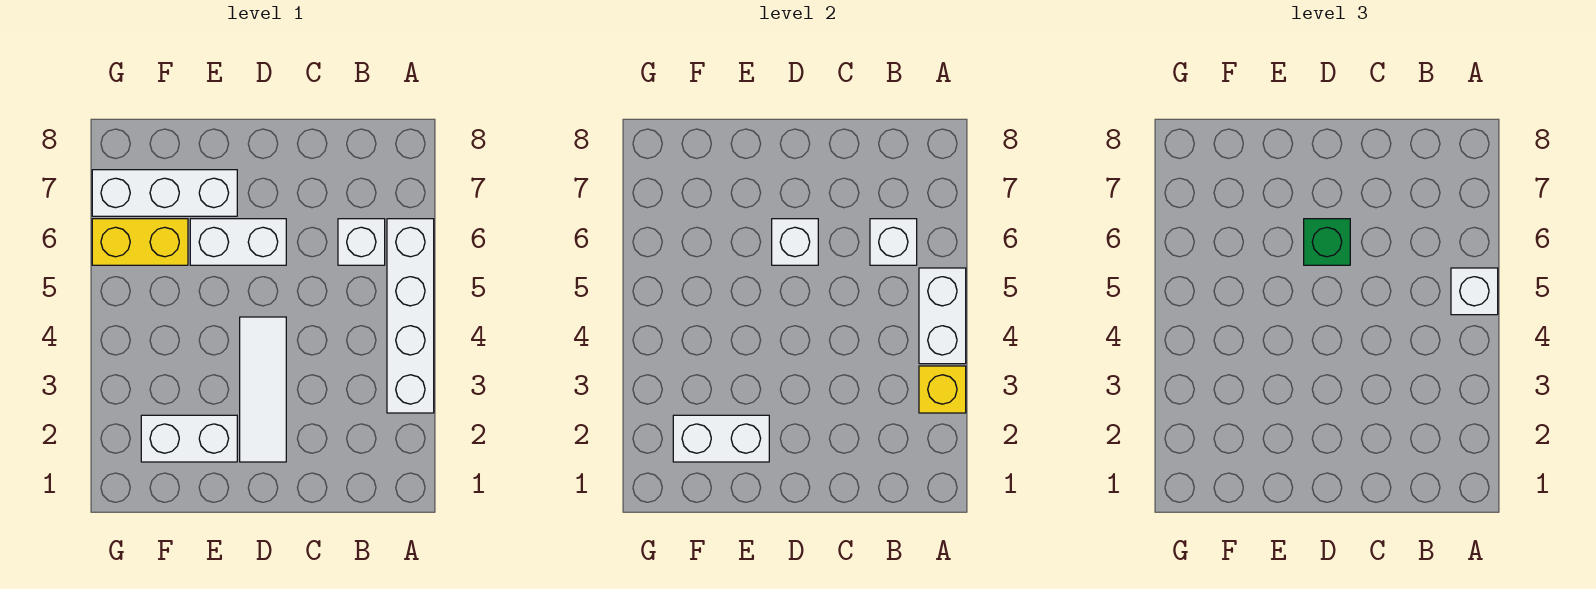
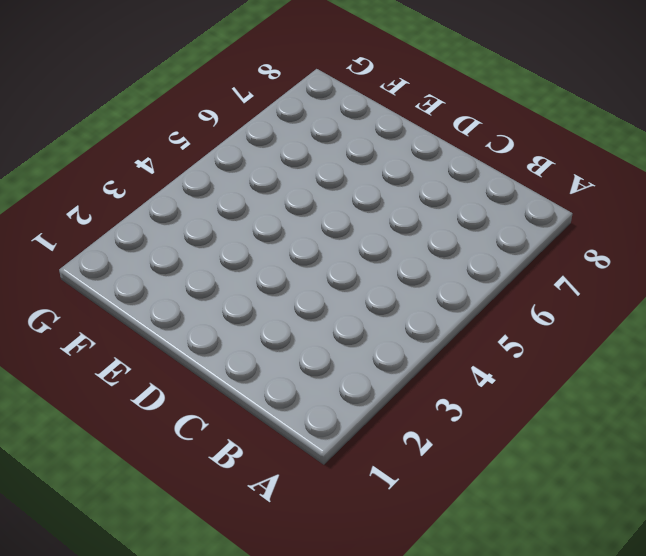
none -> white brick A3:A6 level 1
none -> white brick B6 level 1
none -> white tile D2:D4 level 1

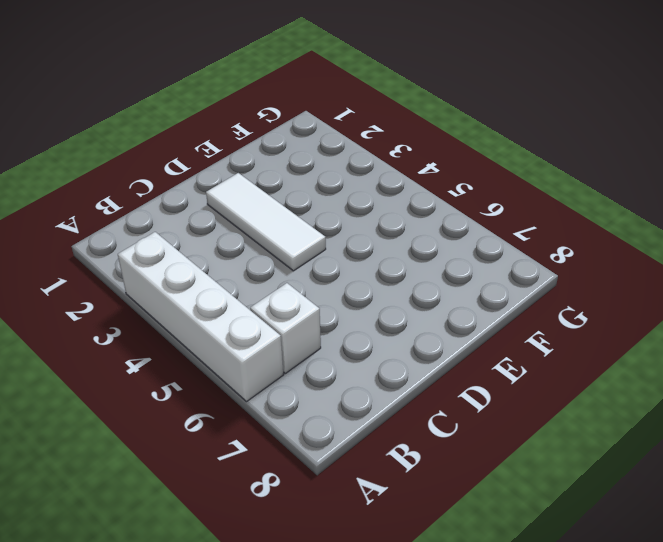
none -> white brick D6:E6 level 1
none -> white brick E2:F2 level 1
none -> white brick E7:G7 level 1

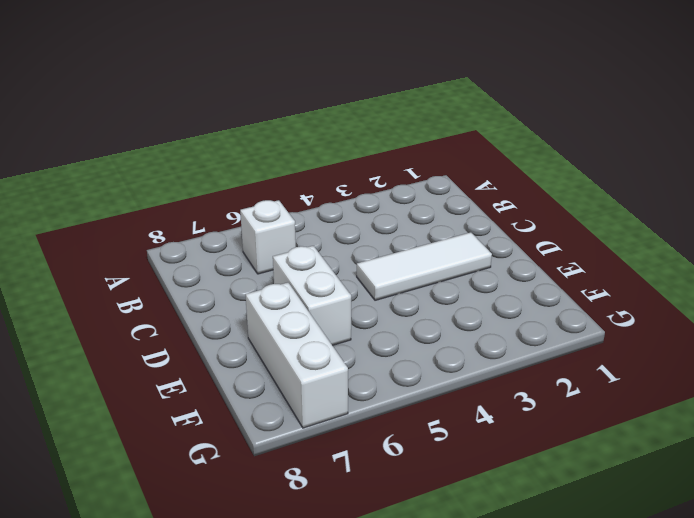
none -> white brick A3:A6 level 1
none -> white brick E2:F2 level 1
none -> yellow brick F6:G6 level 1

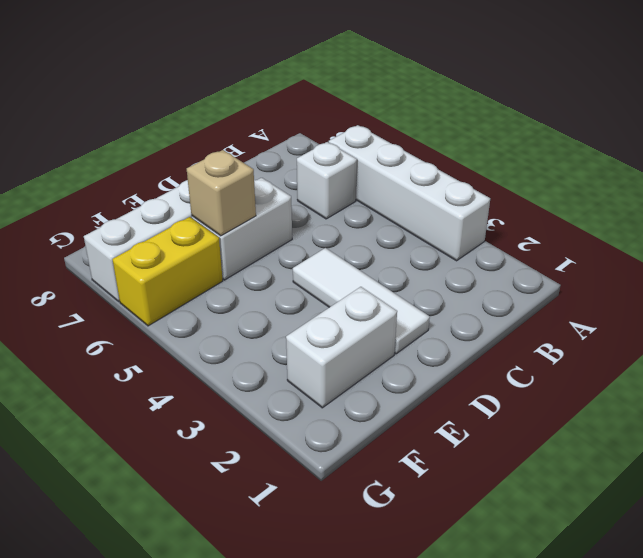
tan brick E6 level 2 -> none
none -> yellow brick A3 level 2
none -> white brick A4:A5 level 2
none -> white brick B6 level 2

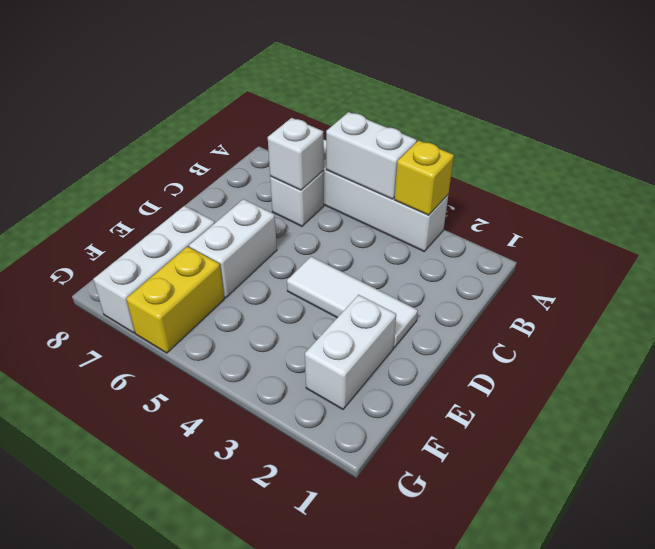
none -> white brick D6 level 2
none -> white brick E2:F2 level 2
none -> white brick A5 level 3

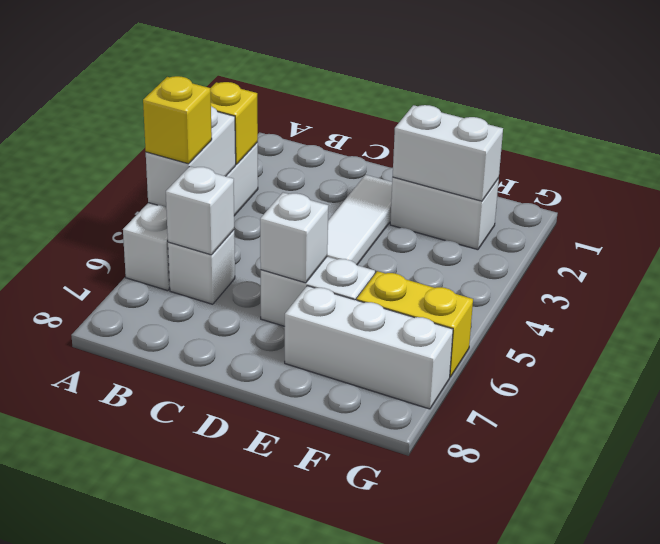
yellow brick A5 level 3 -> white brick A5 level 3
none -> green brick D6 level 3

